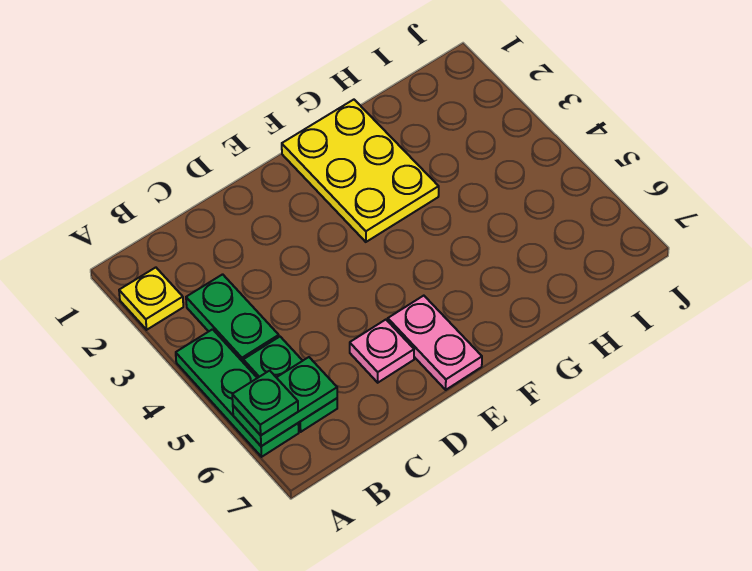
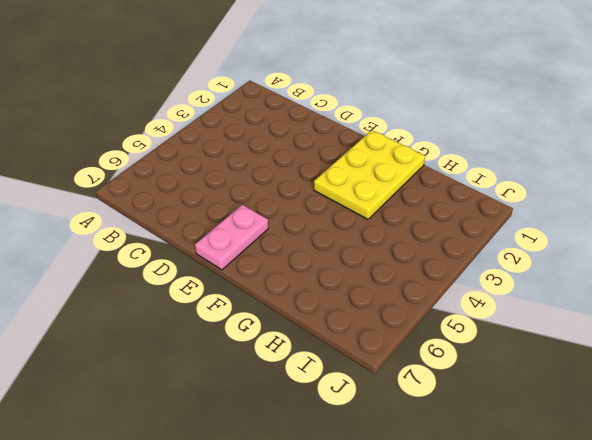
none -> yellow plate A2 level 1
none -> green plate A4:A6 level 1

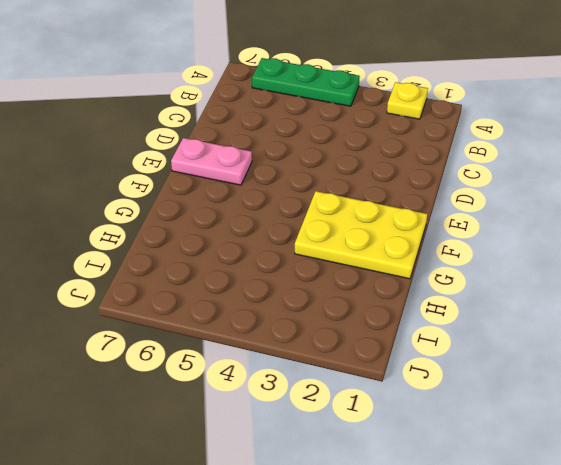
none -> green plate B3:B4 level 1
none -> green plate B5:B6 level 1

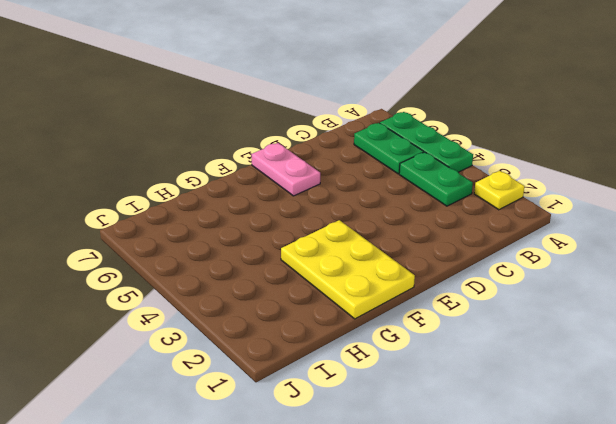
none -> pink plate D6 level 1
none -> green plate A6:B6 level 2

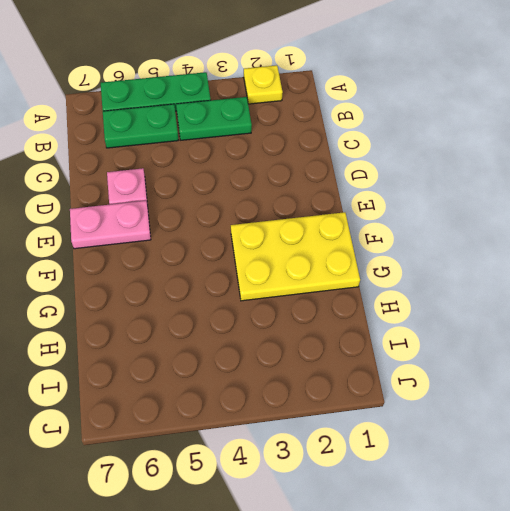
none -> green plate A6:B6 level 2
none -> green plate A6 level 3

